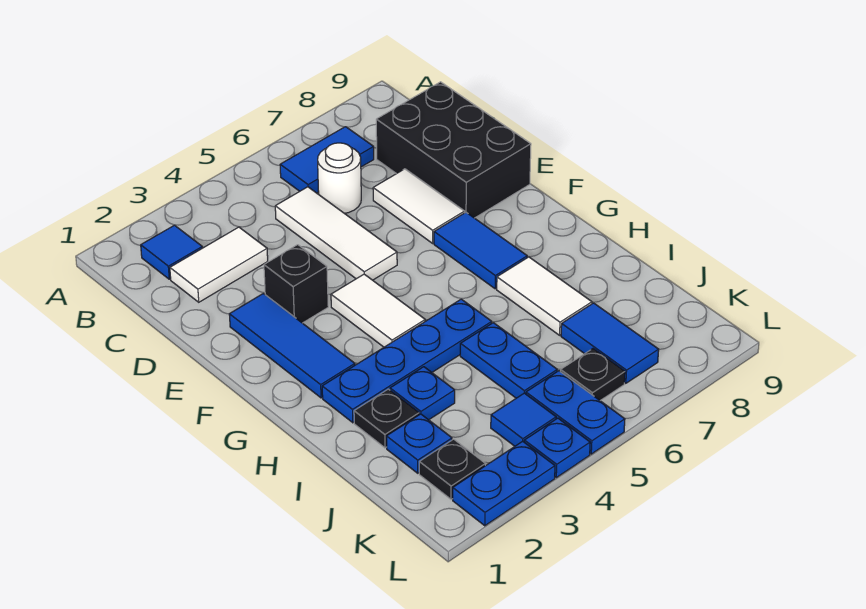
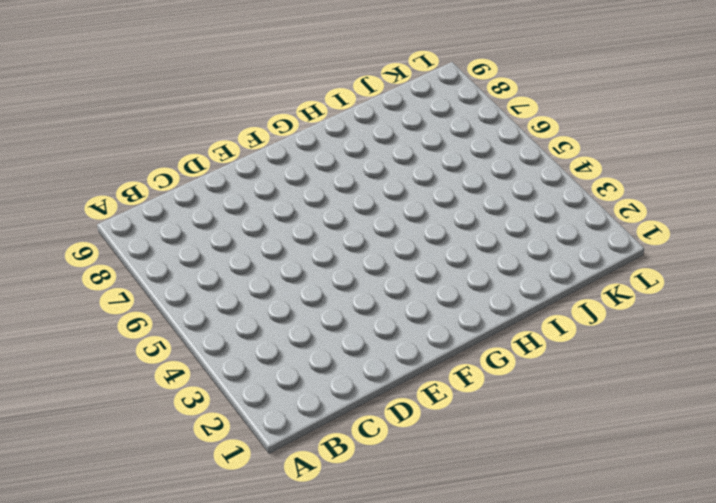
none -> blue tile B2 level 1
none -> blue tile B6:B7 level 1
none -> white tile C2:C3 level 1

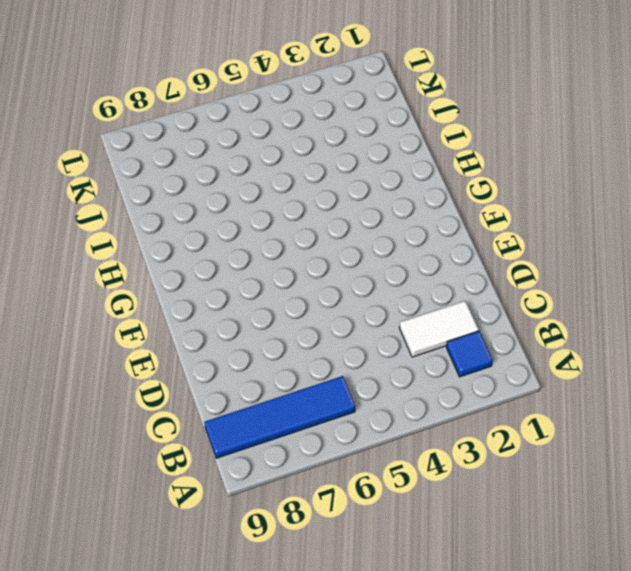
blue tile B6:B9 level 1 -> blue tile B6:B7 level 1
none -> white tile C5:E5 level 1
none -> white round brick C6 level 1
none -> black brick C8:E9 level 1

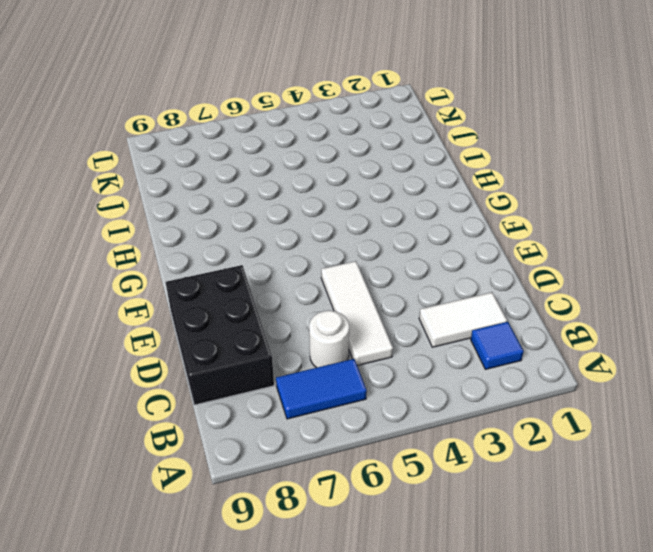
none -> white tile D7:E7 level 1
none -> blue tile E2:G2 level 1
none -> black brick E3 level 1

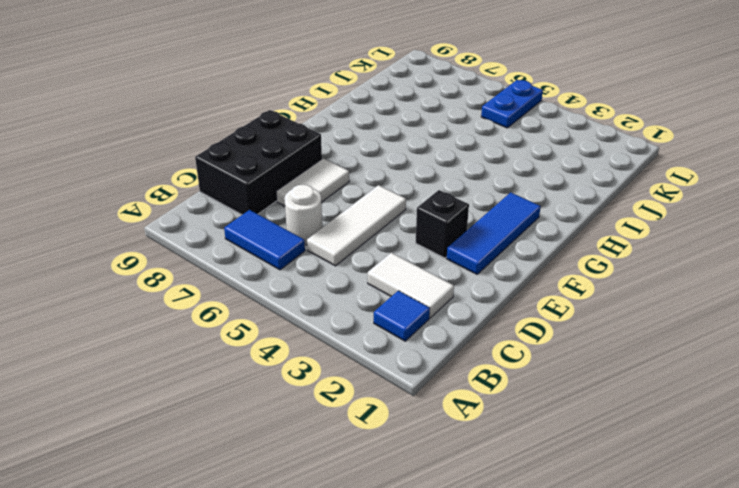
none -> white tile F4:G4 level 1
none -> blue tile F7:G7 level 1
none -> blue plate H2:H5 level 1

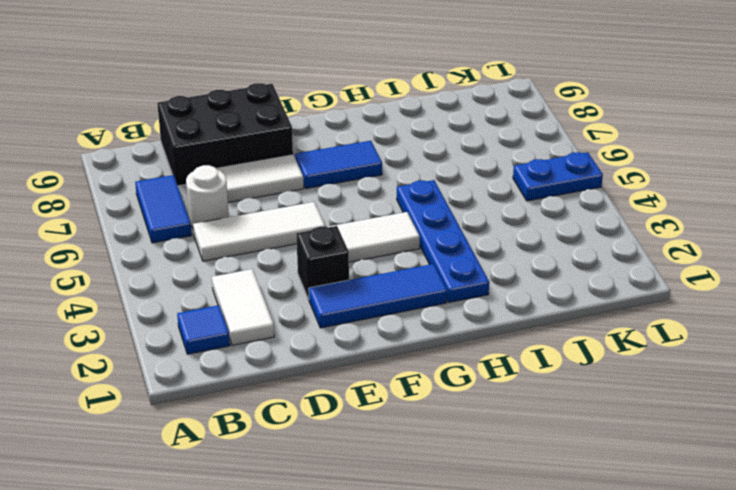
none -> white tile H7:I7 level 1
none -> black plate I2 level 1
none -> blue plate I3 level 1

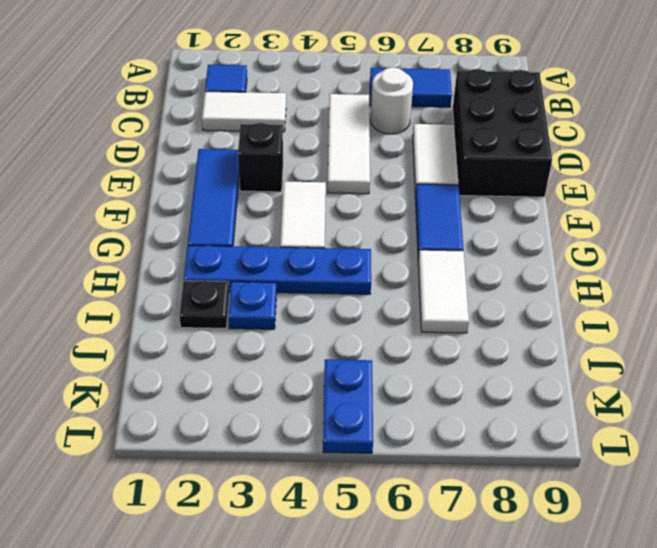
none -> blue plate I5:J5 level 1
none -> blue plate J2 level 1
none -> blue tile J7:K7 level 1

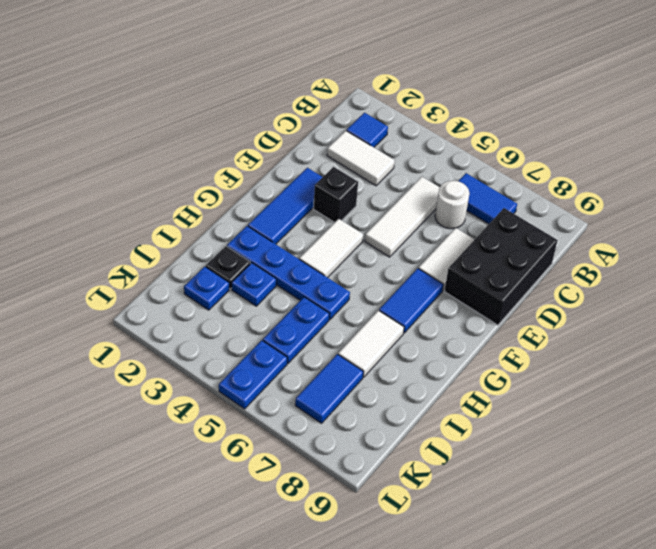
none -> black plate K2 level 1
none -> blue tile K4 level 1
none -> black plate K6 level 1

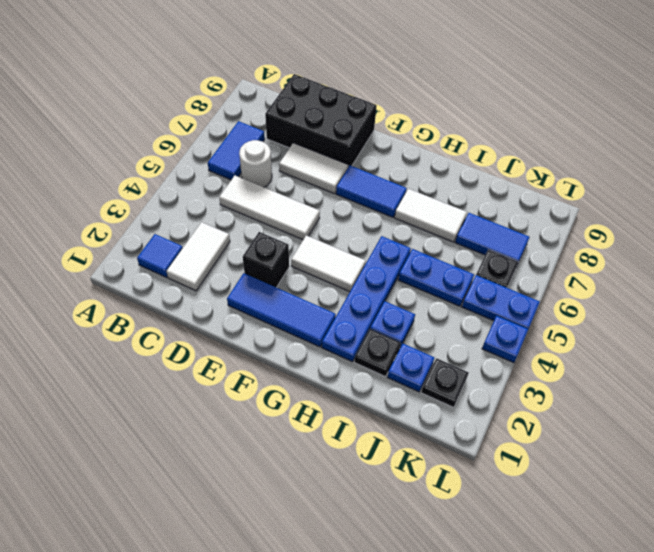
none -> blue tile K4 level 1
none -> blue plate L2:L3 level 1

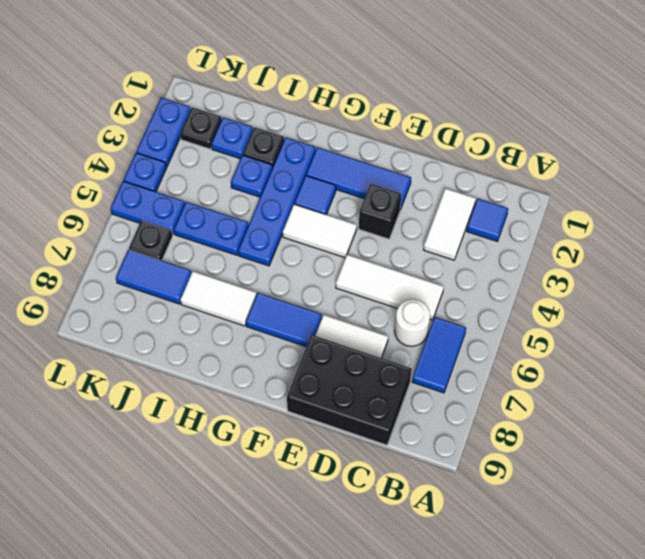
blue tile G3 level 1 -> blue tile K4 level 1

